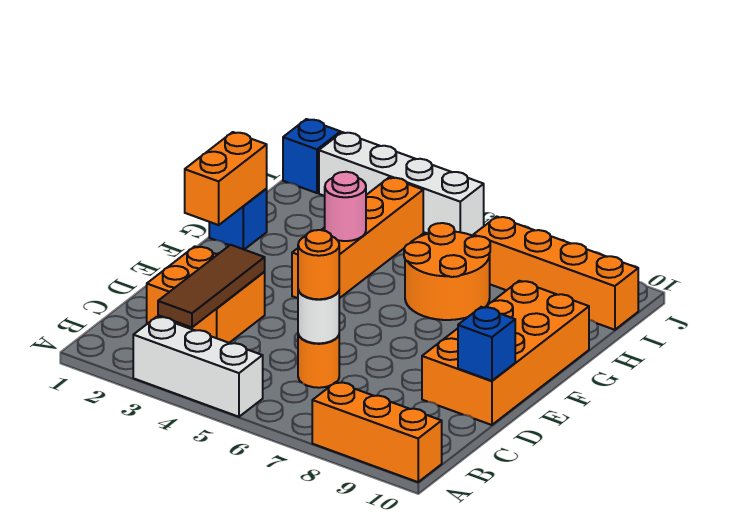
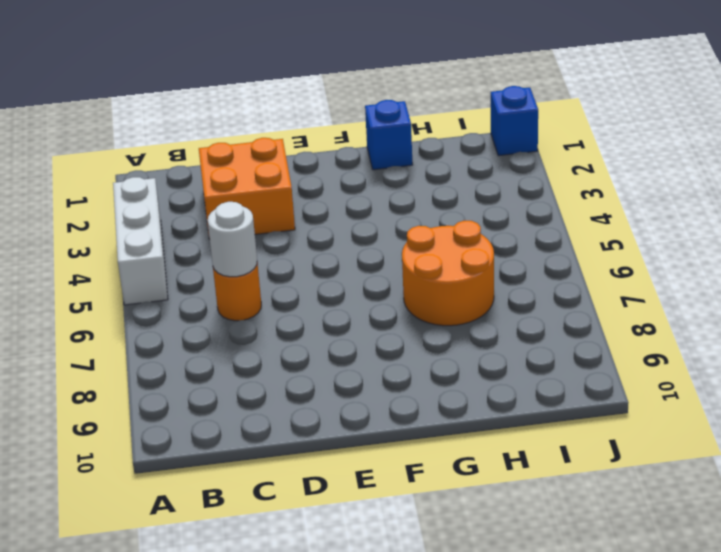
none -> orange brick A8:A10 level 1
none -> orange brick D9:G10 level 1
none -> orange brick F4:I4 level 1

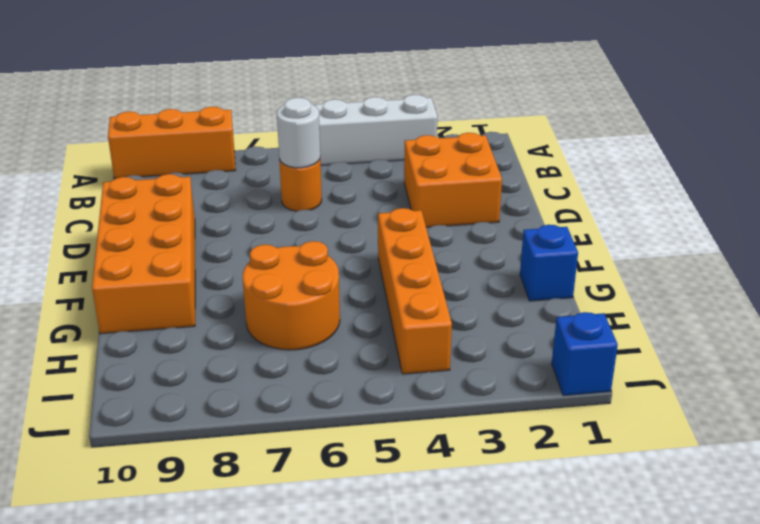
none -> orange brick I7:I10 level 1
none -> white brick J2:J5 level 1
none -> brown tile B3:D3 level 2

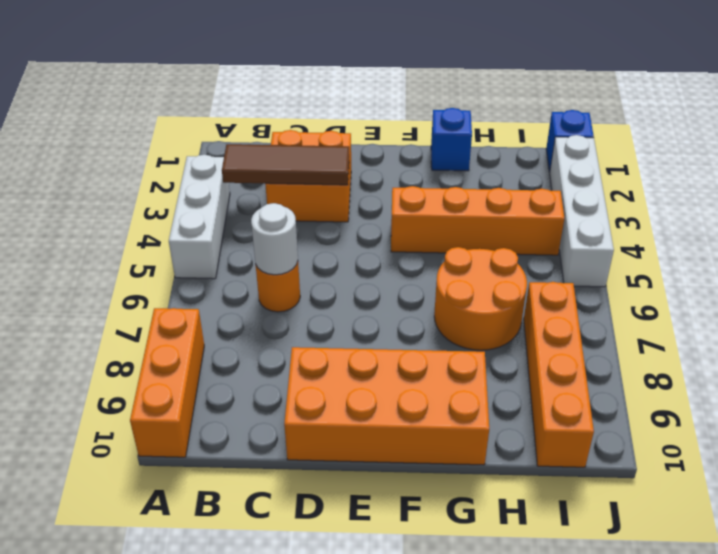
none -> blue brick D10 level 2
none -> orange brick F1:G1 level 2
none -> pink round brick G4 level 2

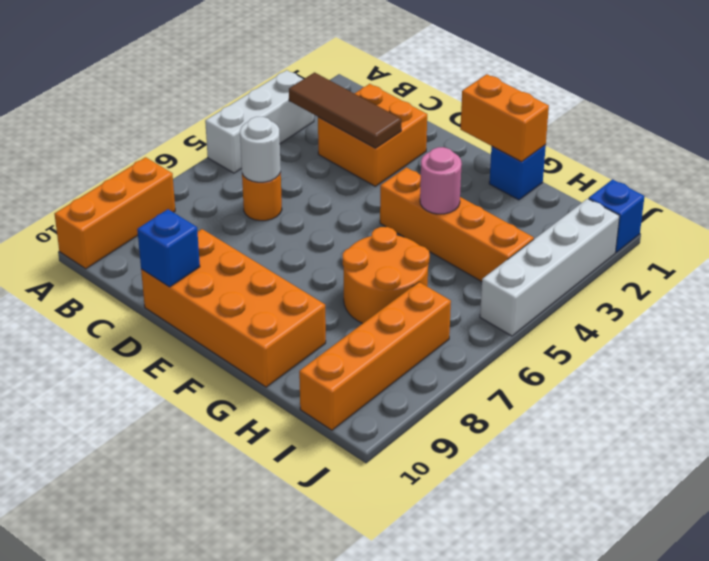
none -> orange round brick C6 level 3

